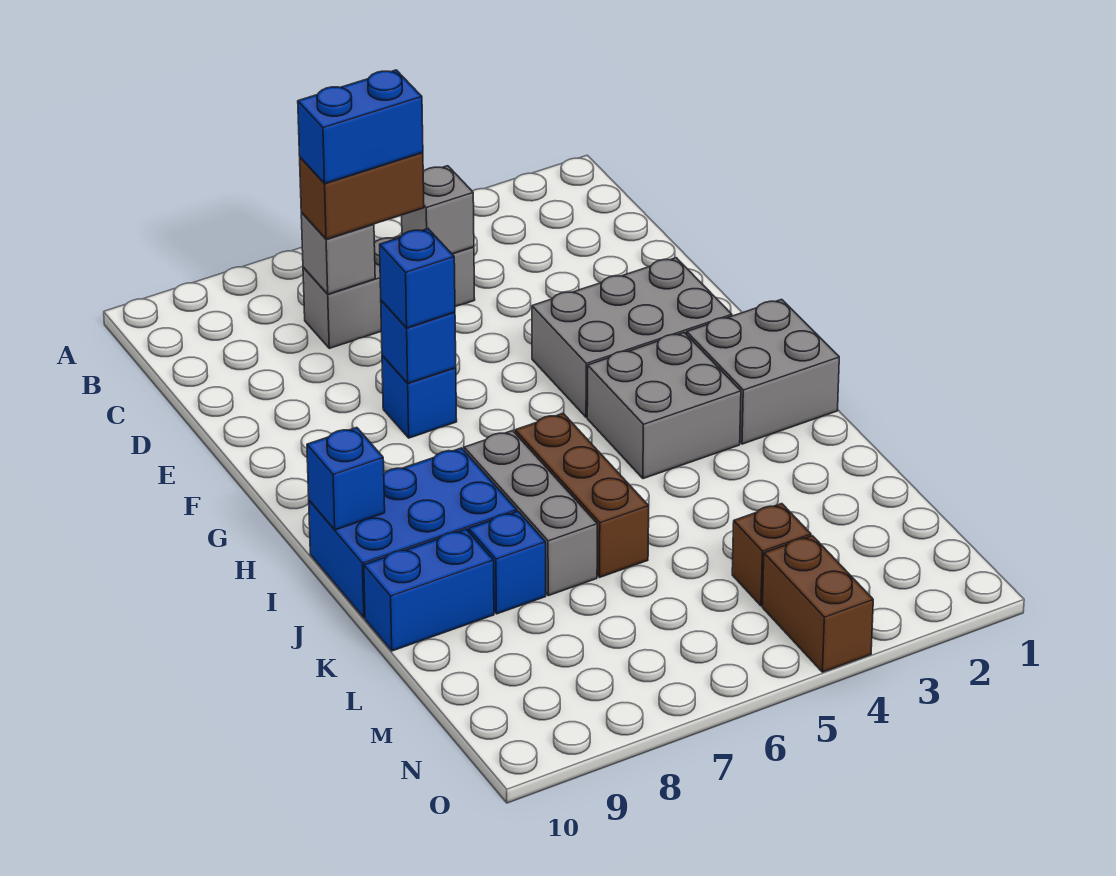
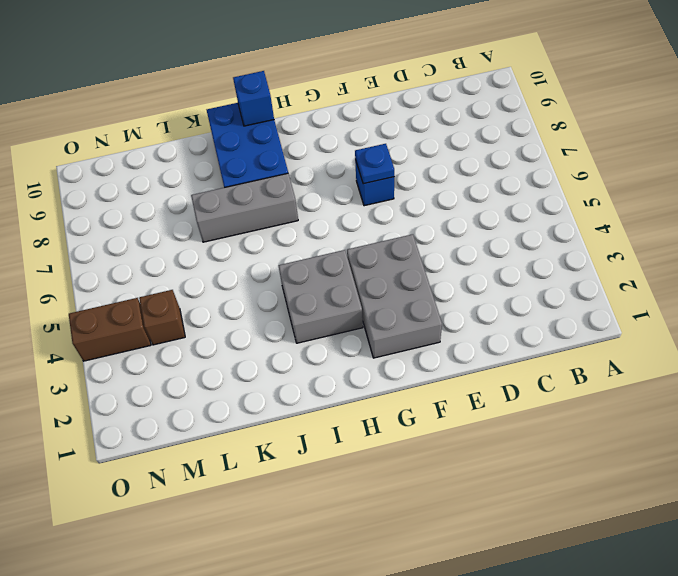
blue plate F7 level 2 -> blue brick F7 level 2
none -> grey brick C5:C7 level 1
none -> grey brick H1:I2 level 1
none -> brown brick I6:K6 level 1

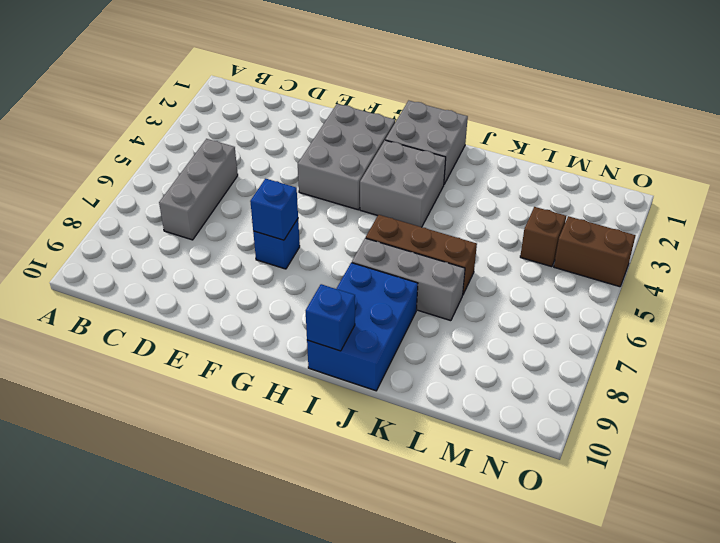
none -> blue brick K8 level 1
none -> blue brick K9:K10 level 1
none -> grey brick C5 level 2

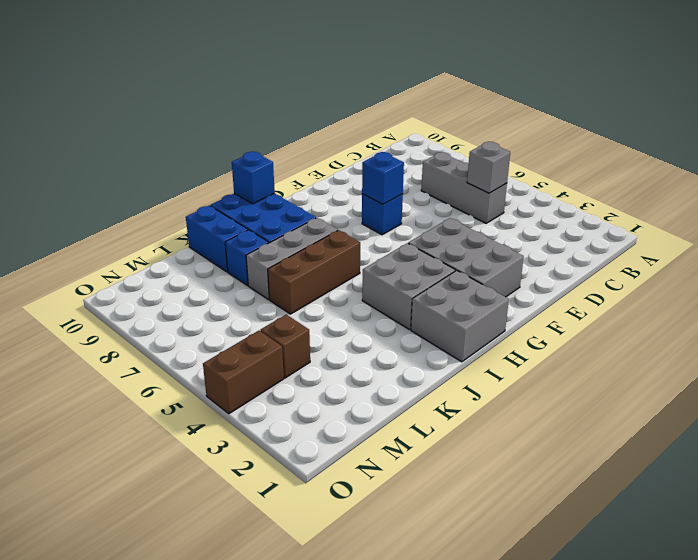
none -> grey brick C7 level 2
none -> brown brick C6:C7 level 3
none -> blue brick F7 level 3

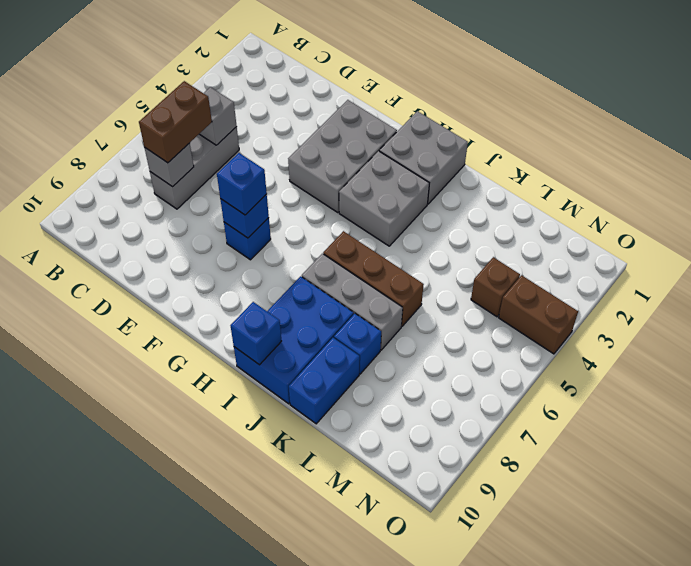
none -> blue brick C6:C7 level 4

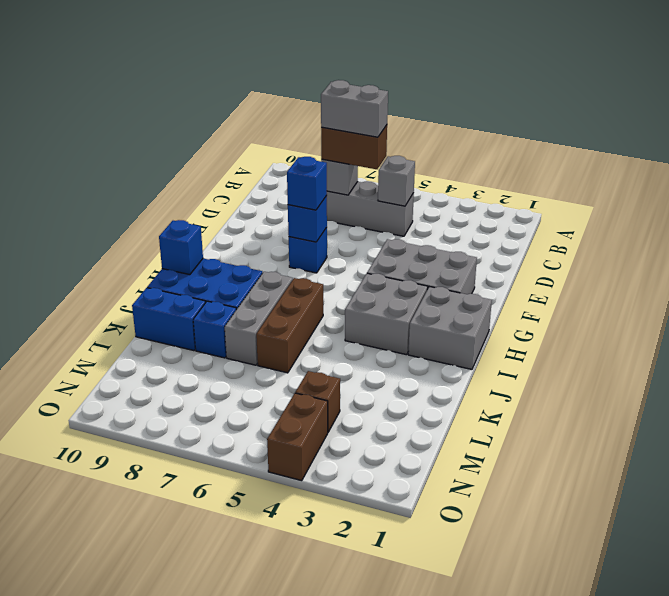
grey brick C6:C7 level 4 -> blue brick C6:C7 level 4

